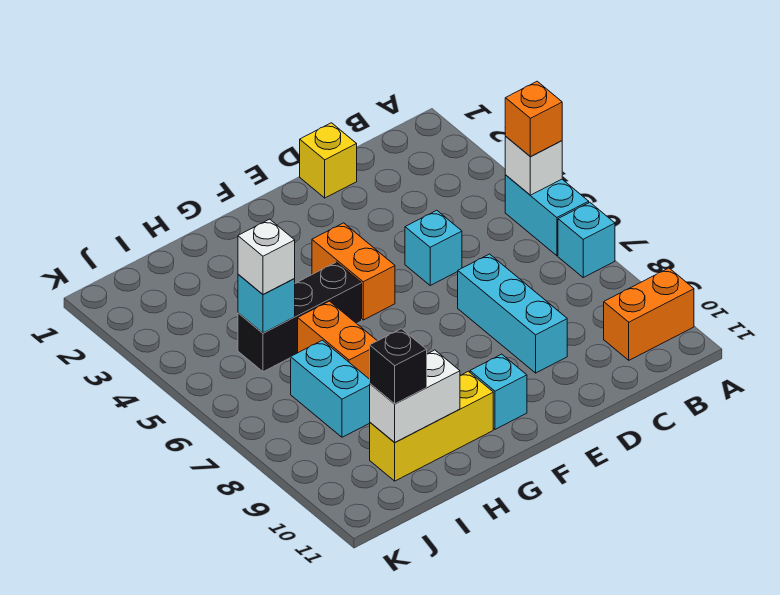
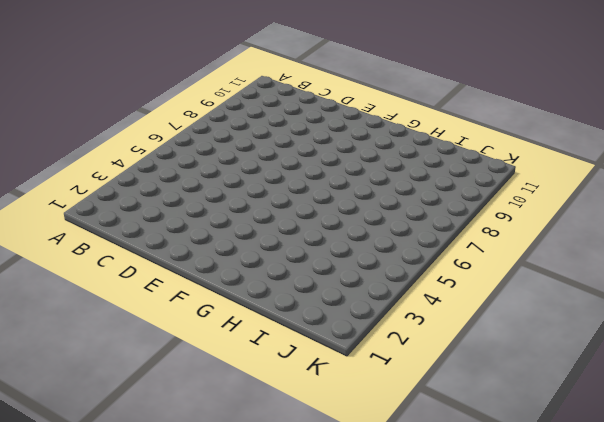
none -> cyan brick A5:A6 level 1
none -> cyan brick A7 level 1
none -> orange brick A10:B10 level 1

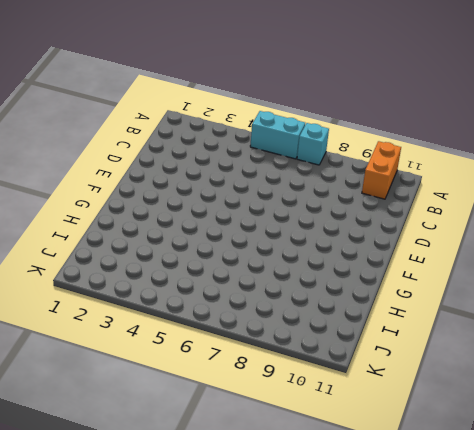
none -> yellow brick D1 level 1
none -> cyan brick D5 level 1
none -> cyan brick D7:D9 level 1

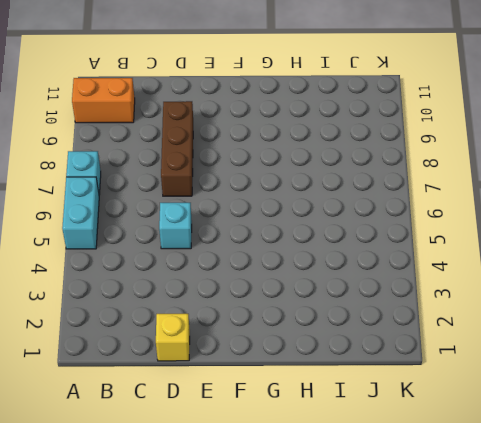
brown brick D7:D9 level 1 -> cyan brick D7:D9 level 1
none -> orange brick F4:F5 level 1
none -> cyan brick F10 level 1
none -> black brick G5:I5 level 1

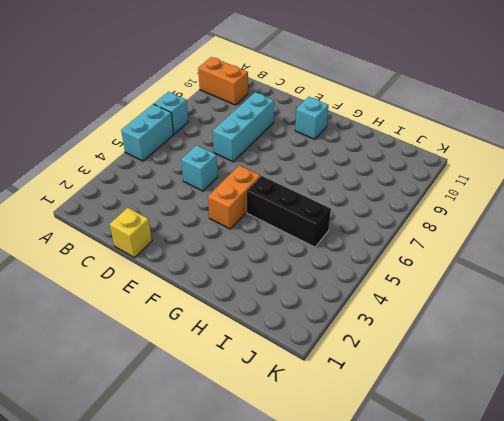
none -> yellow brick G10:I10 level 1
none -> orange brick H6:H7 level 1
none -> cyan brick I7:I8 level 1

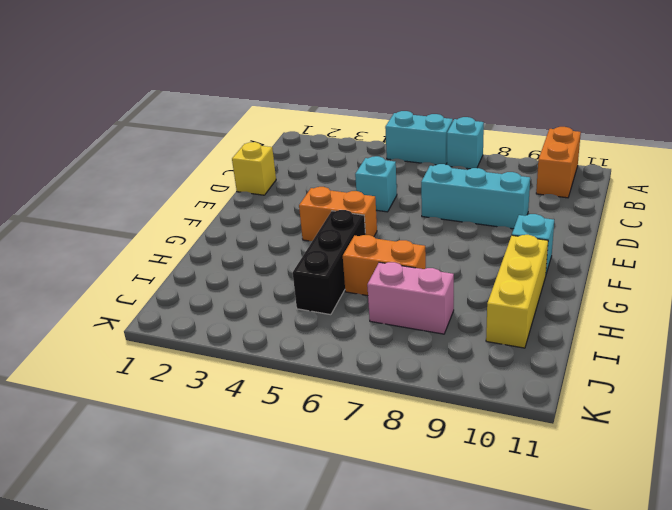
pink brick I7:I8 level 1 -> cyan brick I7:I8 level 1
none -> white brick A5 level 2
none -> white brick H10:I10 level 2
none -> cyan brick I5 level 2

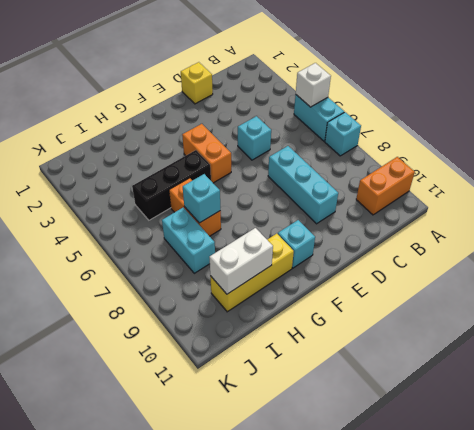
cyan brick H7 level 2 -> cyan brick I5 level 2
none -> orange brick A5 level 3
none -> white brick I5 level 3
none -> black brick I10 level 3

